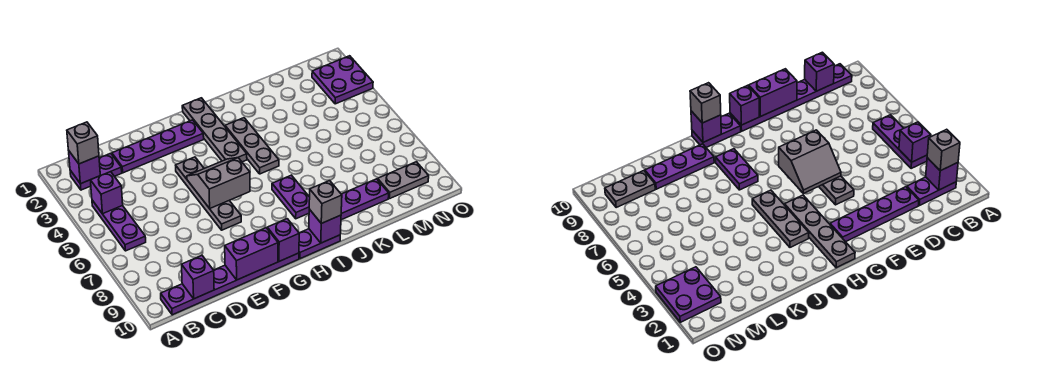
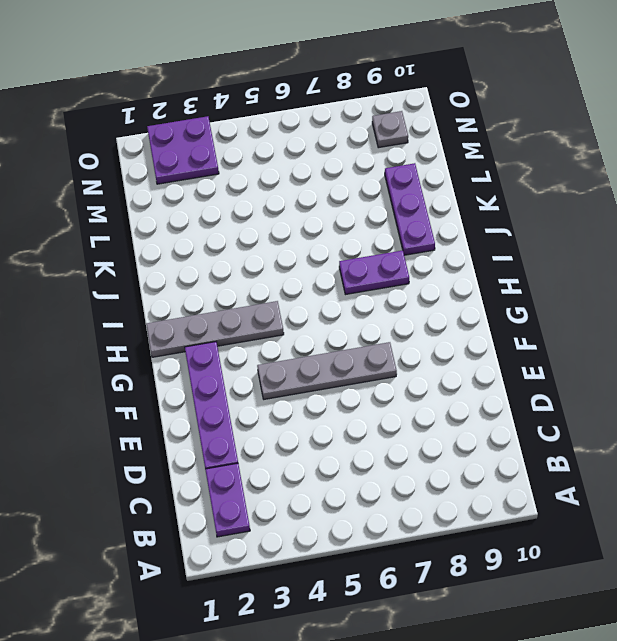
grey plate N9 level 1 -> grey plate M9:N9 level 1
none -> purple plate B4:B6 level 1
none -> purple plate B10:G10 level 1
none -> purple plate H10:I10 level 1

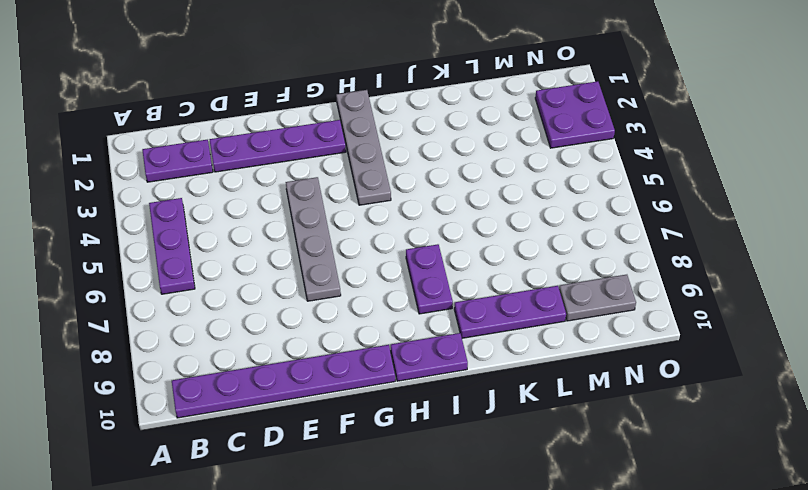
none -> grey plate I3:I5 level 1
none -> purple brick B2 level 2
none -> purple brick B4 level 2

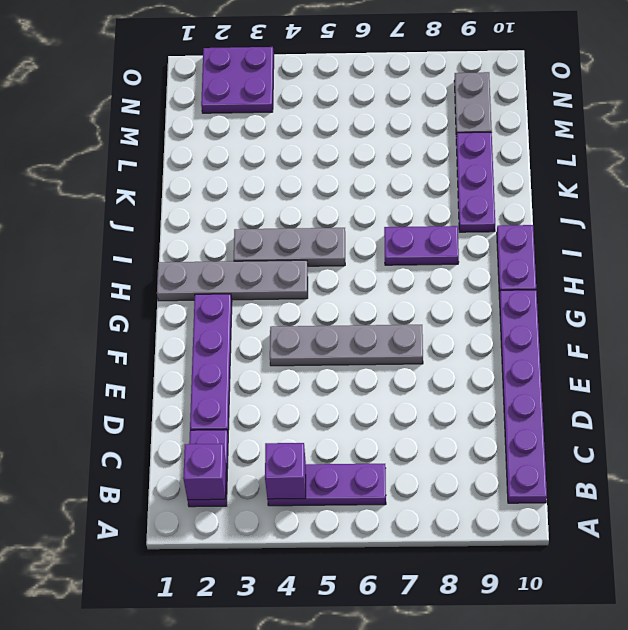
none -> purple brick C10 level 2
none -> purple brick E10:F10 level 2
none -> grey slope F5:G6 level 2 top 6

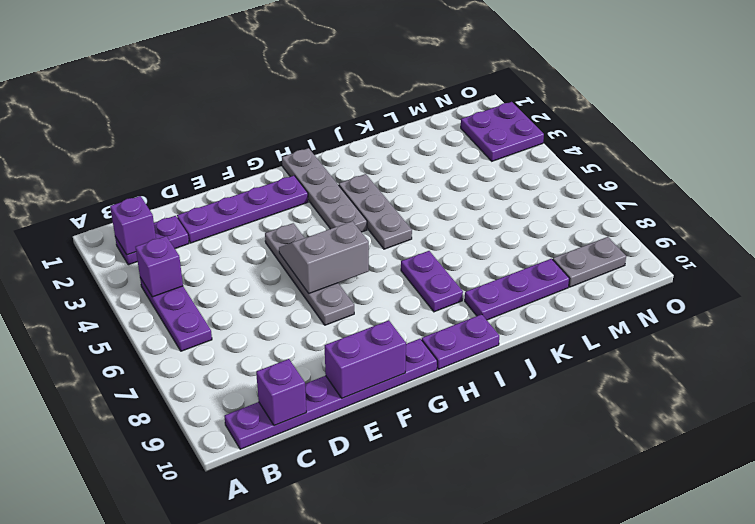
none -> purple brick G10 level 2
none -> purple brick I10 level 2
none -> grey brick B2 level 3

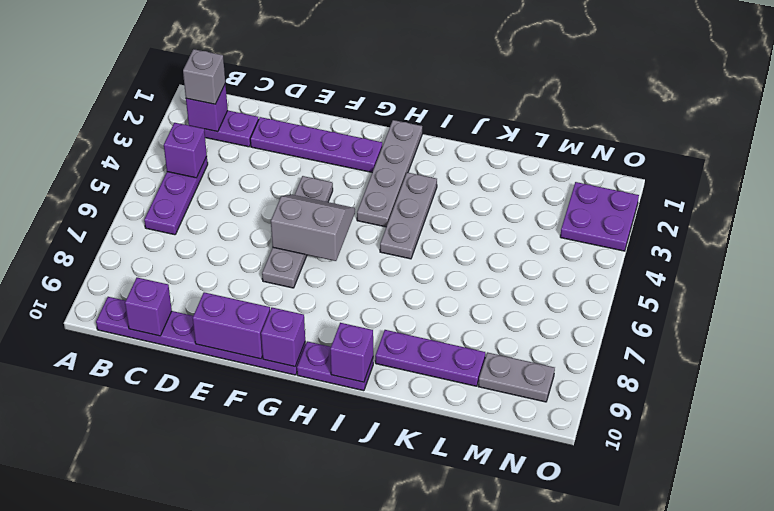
none -> purple plate I7:I8 level 1
none -> grey brick I10 level 3

